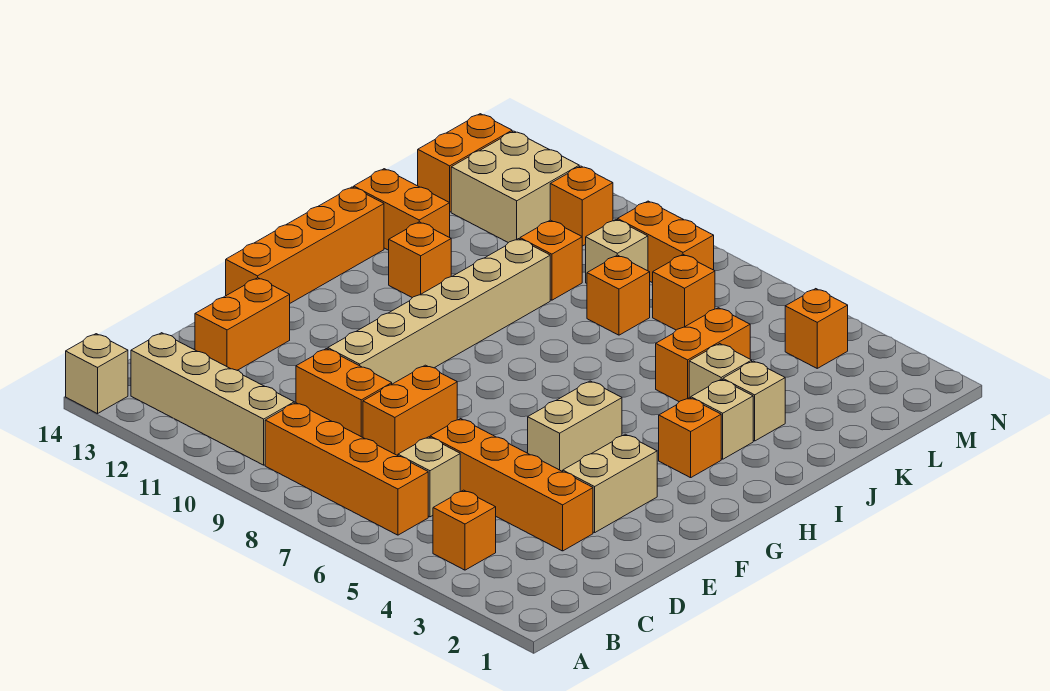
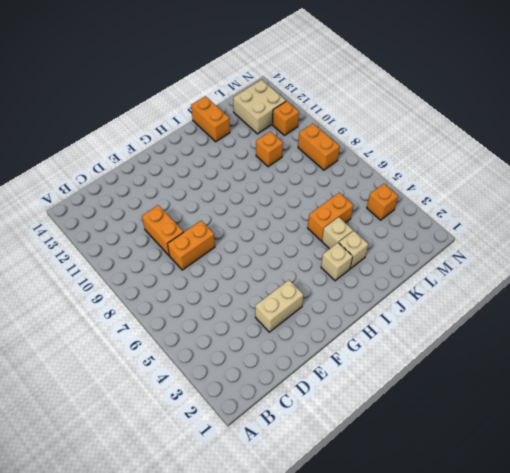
none -> tan brick A14 level 1
none -> orange brick B4 level 1
none -> orange brick B6:B9 level 1

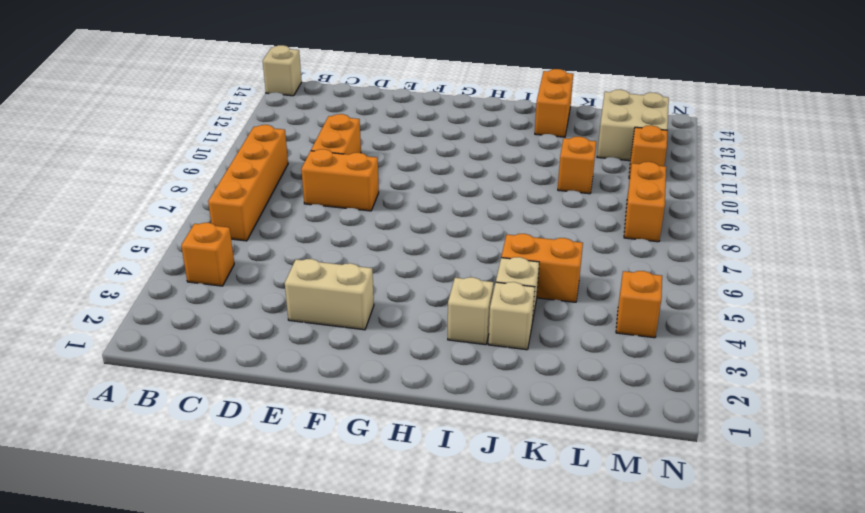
none -> tan brick B10:B13 level 1
none -> tan brick C6 level 1
none -> orange brick D3:D6 level 1

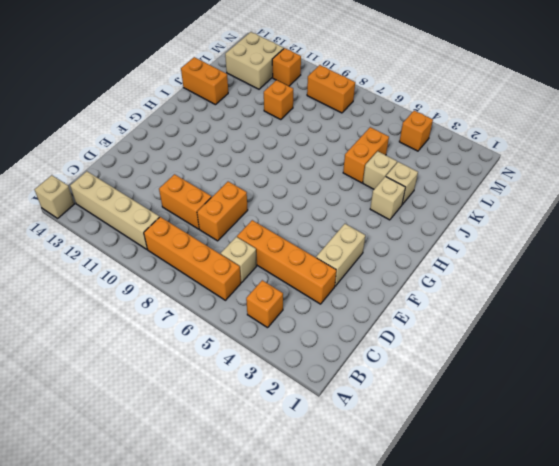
none -> orange brick D13:E13 level 1
none -> tan brick E10:J10 level 1
none -> tan brick F5:G5 level 1

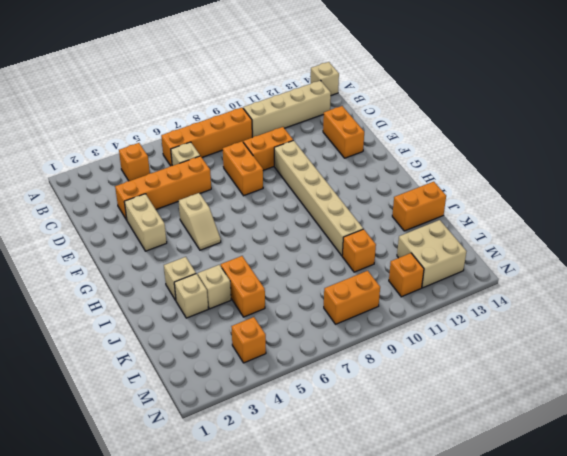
tan slope F5:G5 level 1 top F -> tan brick F5:G5 level 1
none -> orange brick F14:I14 level 1
none -> orange brick H3 level 1
none -> orange brick I12 level 1

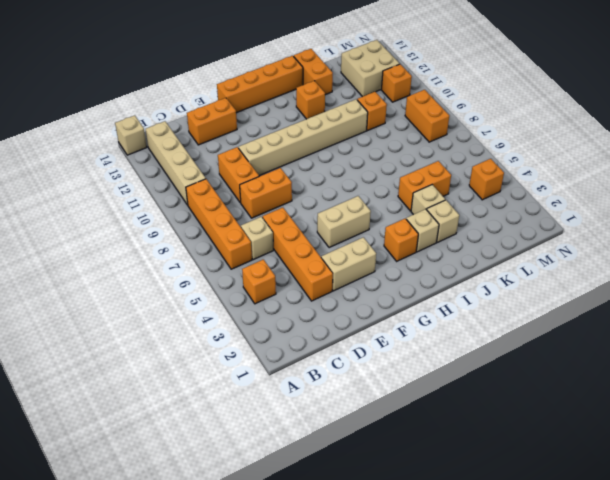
none -> orange brick K8 level 1
none -> orange brick L7 level 1
none -> tan brick L9 level 1

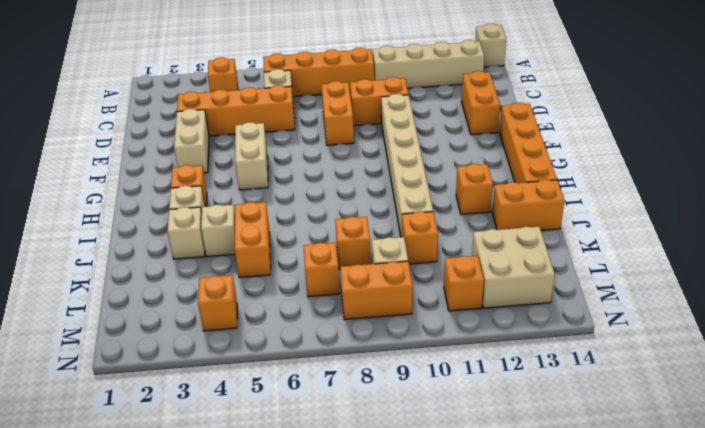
none -> orange brick L14:M14 level 1

